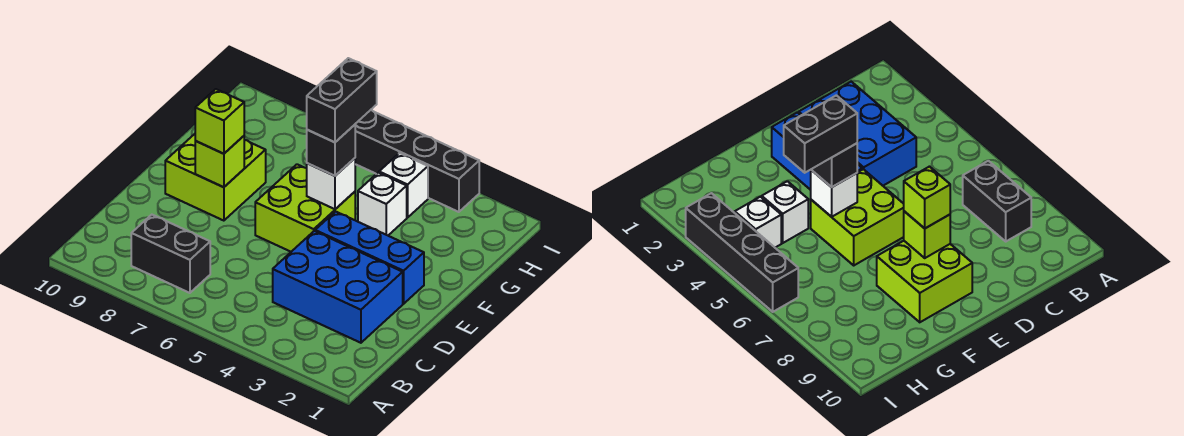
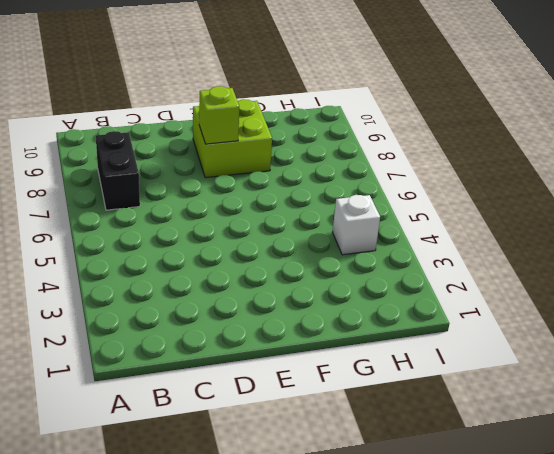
none -> blue brick C2:D4 level 1
none -> blue brick E2:E4 level 1
none -> lime brick E5:F6 level 1

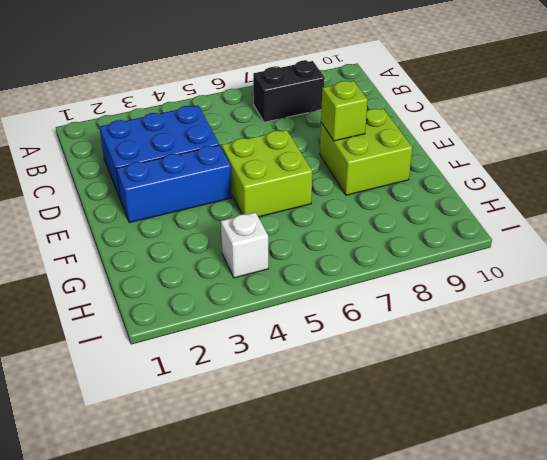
none -> white brick G4 level 1
none -> black brick I3:I6 level 1
none -> white brick F5 level 2

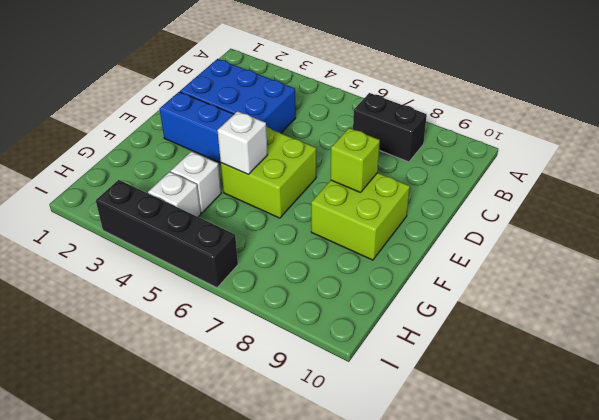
none -> lime brick E8 level 3
none -> black brick F5 level 3
none -> black brick F5:G5 level 4

